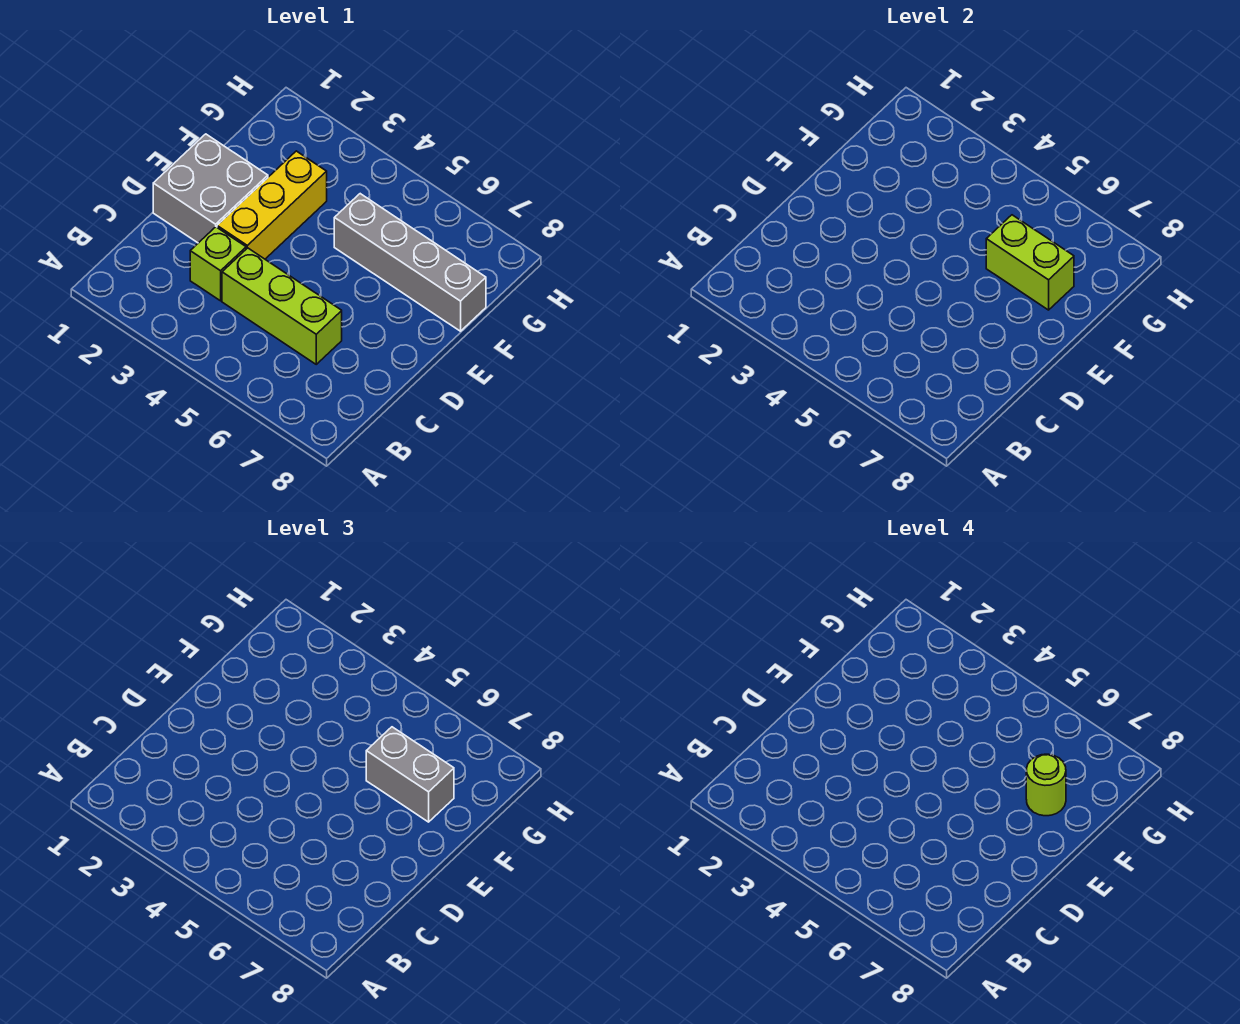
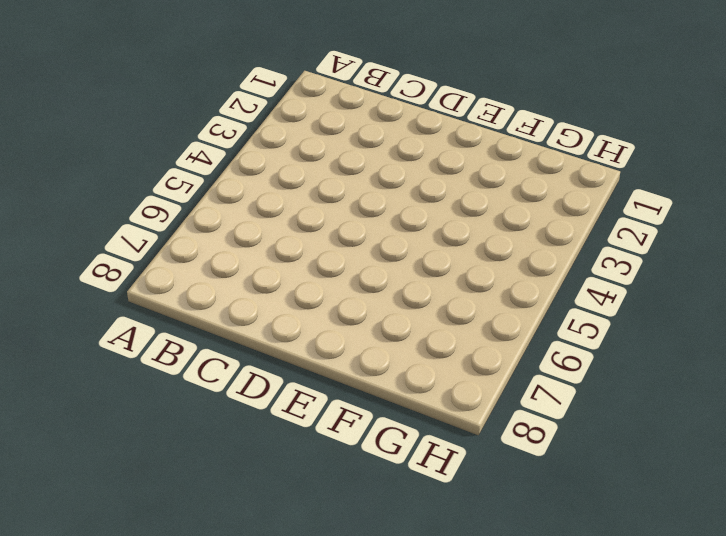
none -> lime brick C3 level 1
none -> lime brick C4:C6 level 1

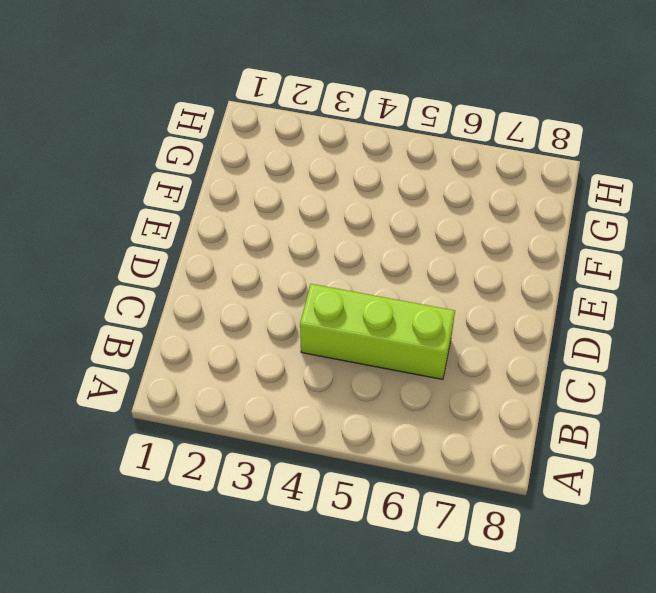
none -> lime brick C3 level 1
none -> grey brick D1:E2 level 1

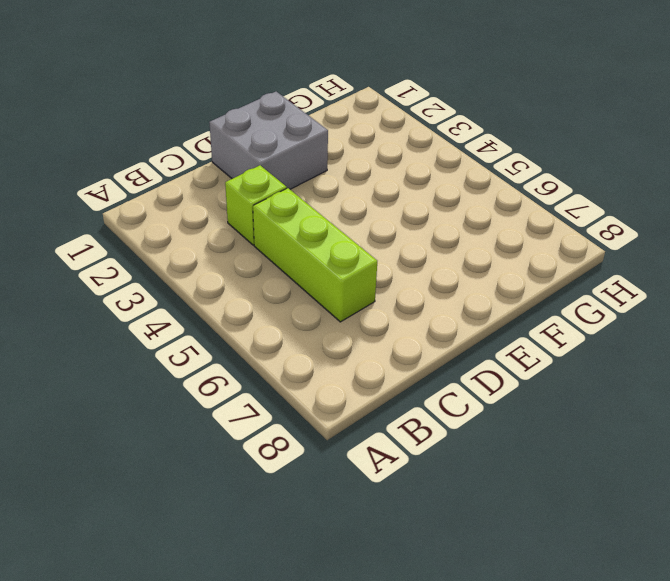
none -> yellow brick D3:F3 level 1
none -> grey brick F5:F8 level 1

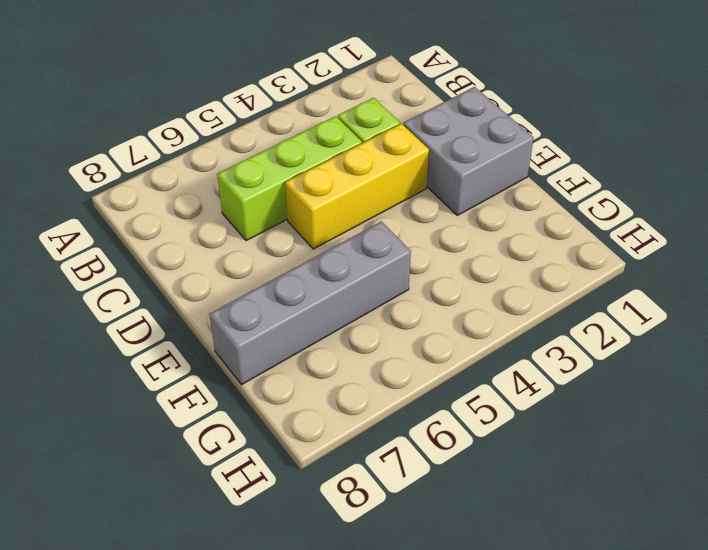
yellow brick D3:D5 level 1 -> yellow brick D3:F3 level 1
none -> lime brick F6:F7 level 2
none -> grey brick F6:F7 level 3

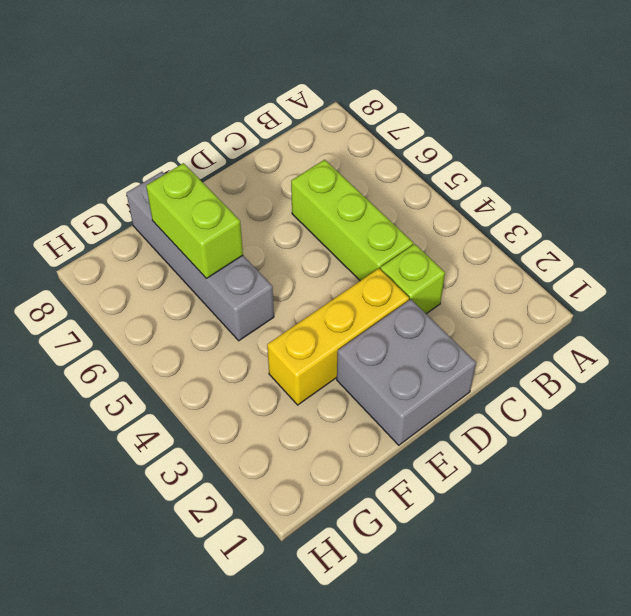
none -> grey brick F6:F7 level 3
none -> lime round brick F7 level 4

